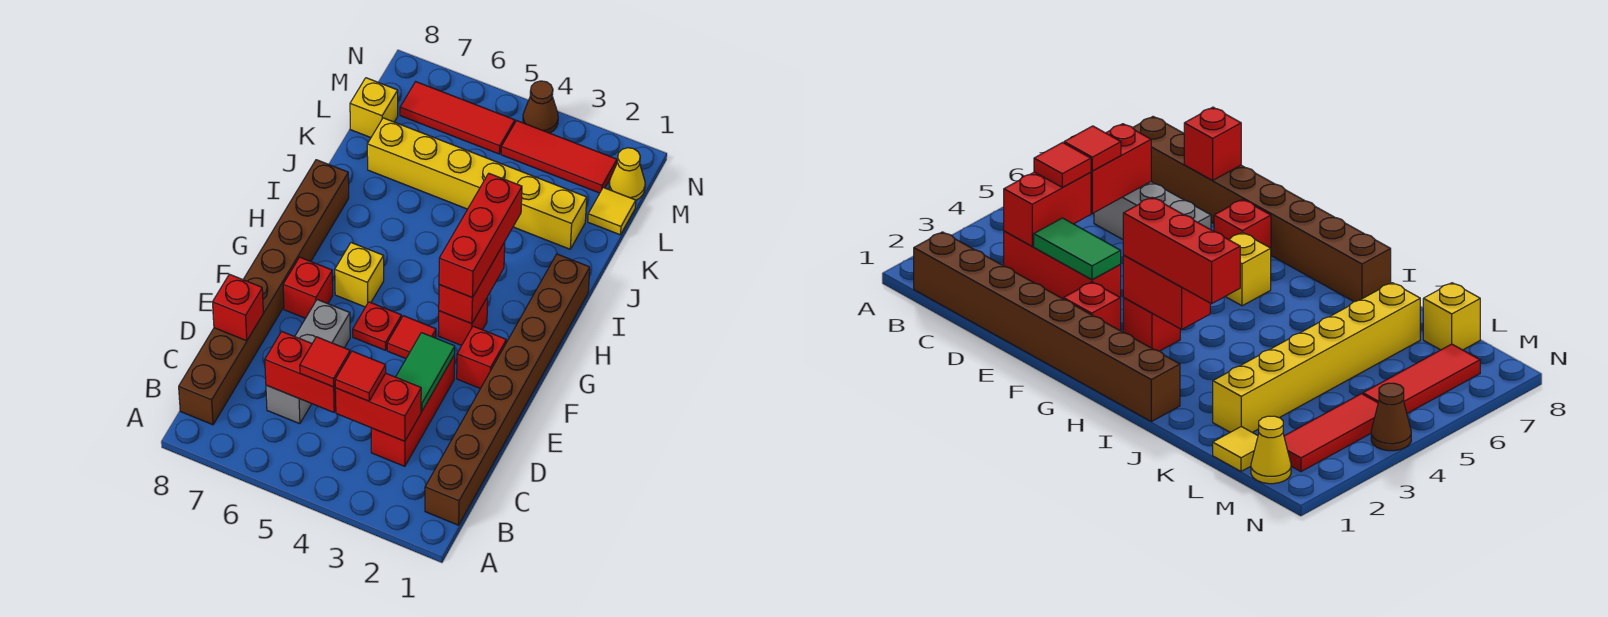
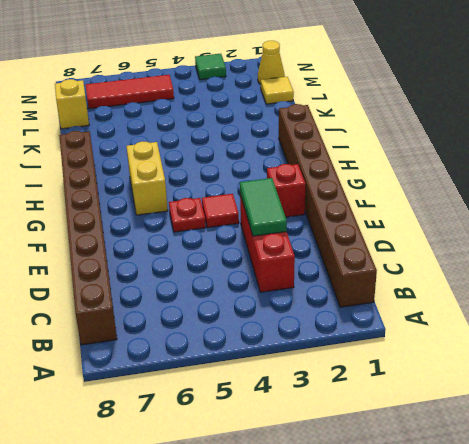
yellow brick G6:H6 level 1 -> yellow brick G6 level 1
green tile N3 level 1 -> none
none -> grey brick C6:E6 level 1
none -> red brick F7 level 1
none -> red brick G3 level 1

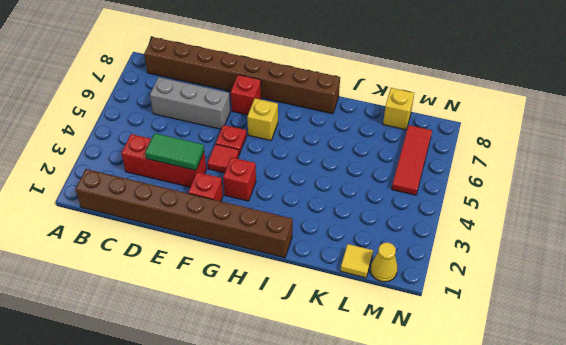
none -> yellow brick K2:K7 level 1
none -> red tile M2:M4 level 1
none -> brown cone N4 level 1

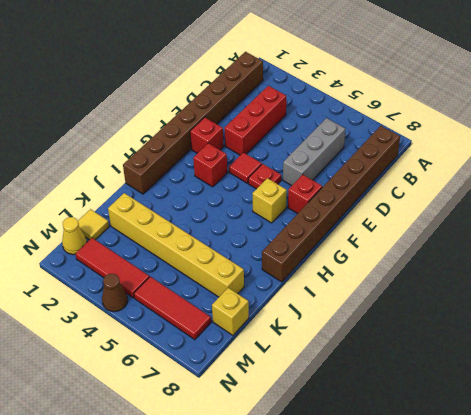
none -> red brick C3:C4 level 2
none -> red brick C5:C6 level 2
none -> green tile D3:E3 level 2

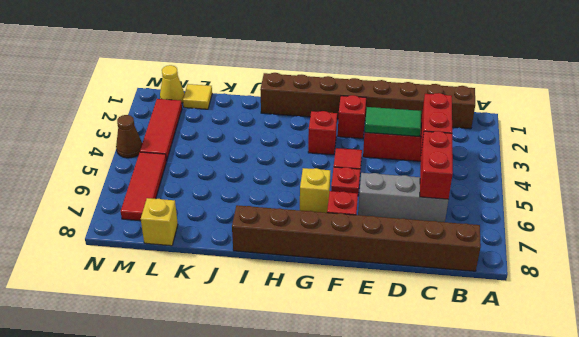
none -> yellow brick K2:K7 level 1
none -> red brick D8 level 2
none -> red brick G3:H3 level 2

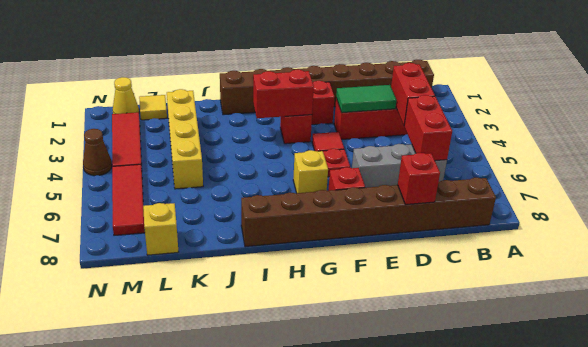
yellow brick K2:K5 level 1 -> yellow brick K2:K7 level 1
none -> red tile C4 level 3
none -> red tile C5 level 3
none -> red brick G3:I3 level 3

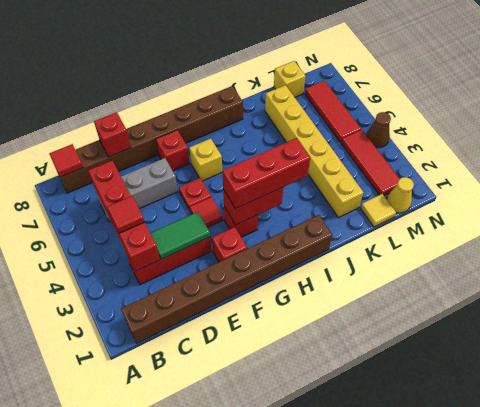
red tile B8 level 2 -> red tile C5 level 3

